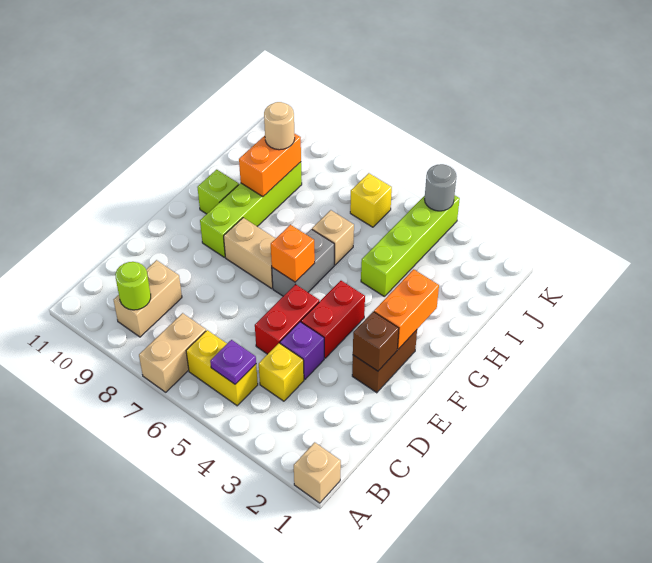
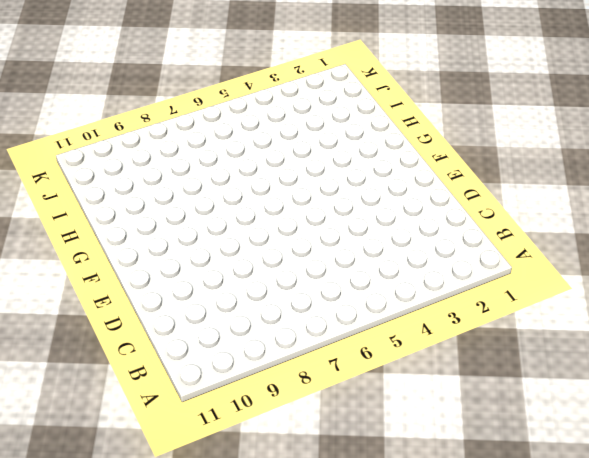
none -> tan brick A1 level 1
none -> tan brick A7:B7 level 1
none -> yellow brick B5:B6 level 1

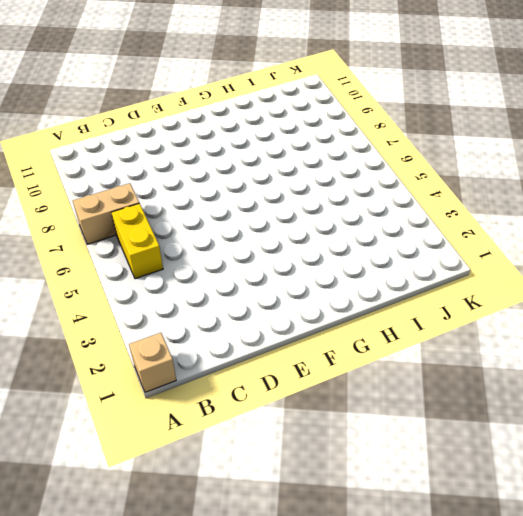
none -> tan brick B9:C9 level 1
none -> yellow brick C4 level 1
none -> purple brick D4 level 1

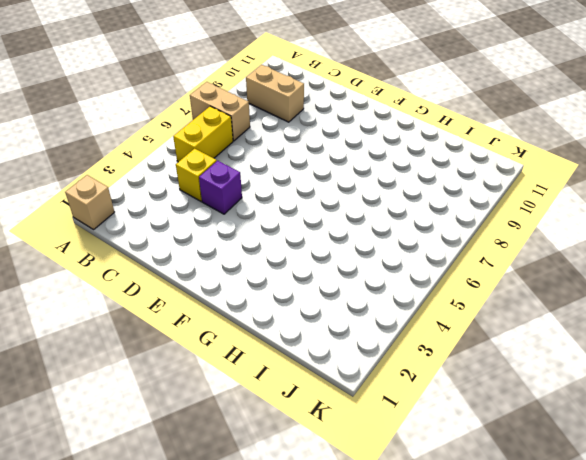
none -> red brick D5:E5 level 1
none -> brown brick E2:F2 level 1
none -> red brick E4:F4 level 1

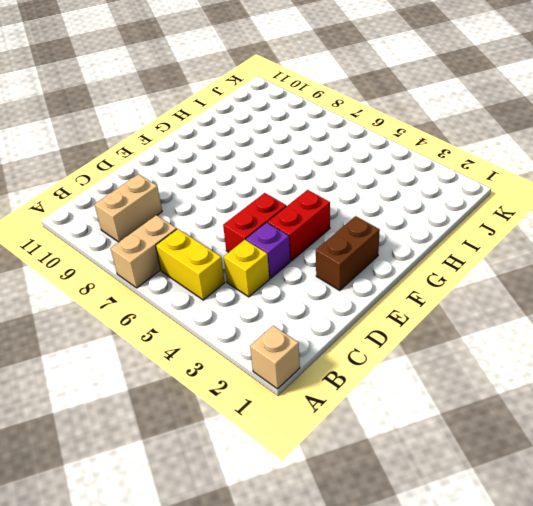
none -> grey brick F6:G6 level 1
none -> tan brick F7:F8 level 1
none -> lime brick F9:I9 level 1

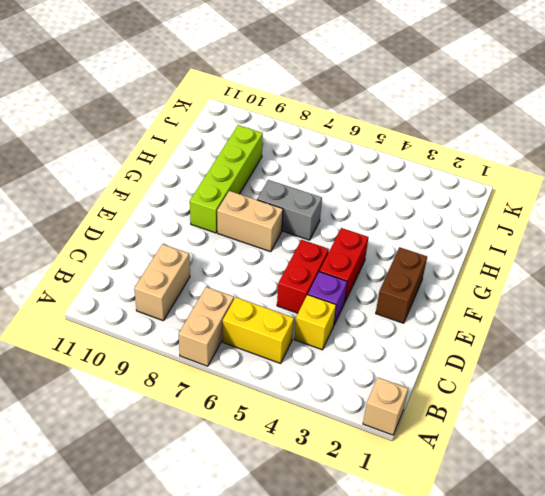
grey brick G6:G7 level 1 -> grey brick F6:G6 level 1
none -> lime brick G10 level 1
none -> lime brick H4:K4 level 1
none -> tan brick H6 level 1

